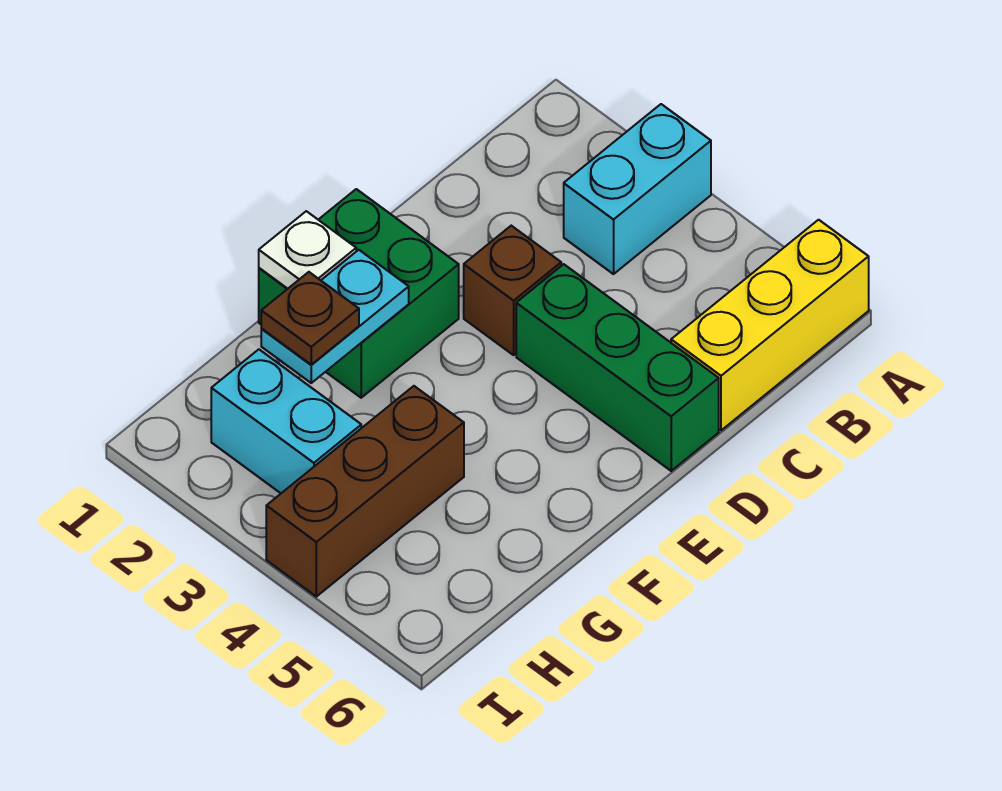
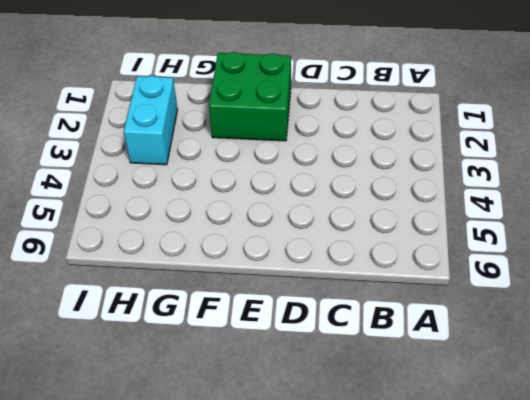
none -> cyan brick A3:B3 level 1
none -> yellow brick A6:C6 level 1

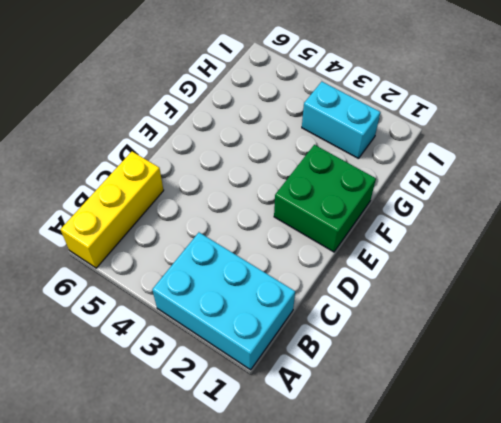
cyan brick A1:B3 level 1 -> cyan brick A3:B3 level 1
none -> brown brick D3 level 1
none -> green brick D4:D6 level 1

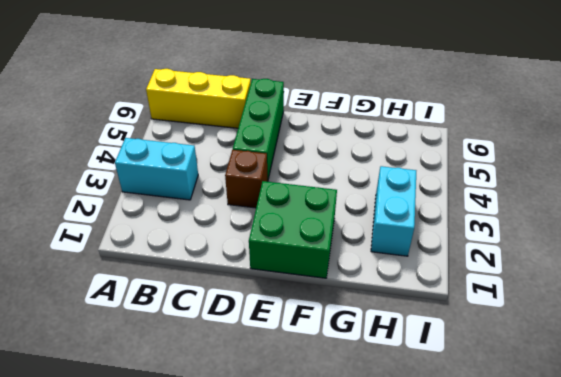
none -> brown brick G4:I4 level 1
none -> white plate F1 level 2

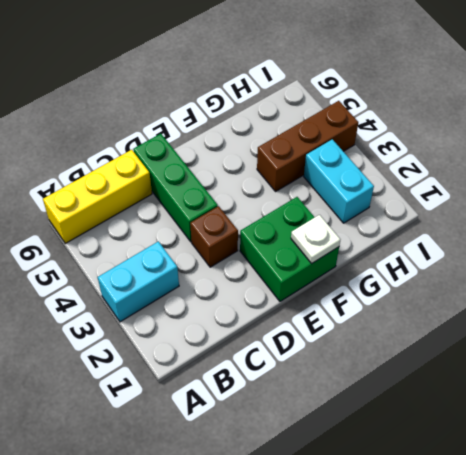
none -> cyan plate F2:G2 level 2
none -> brown plate G2 level 3

